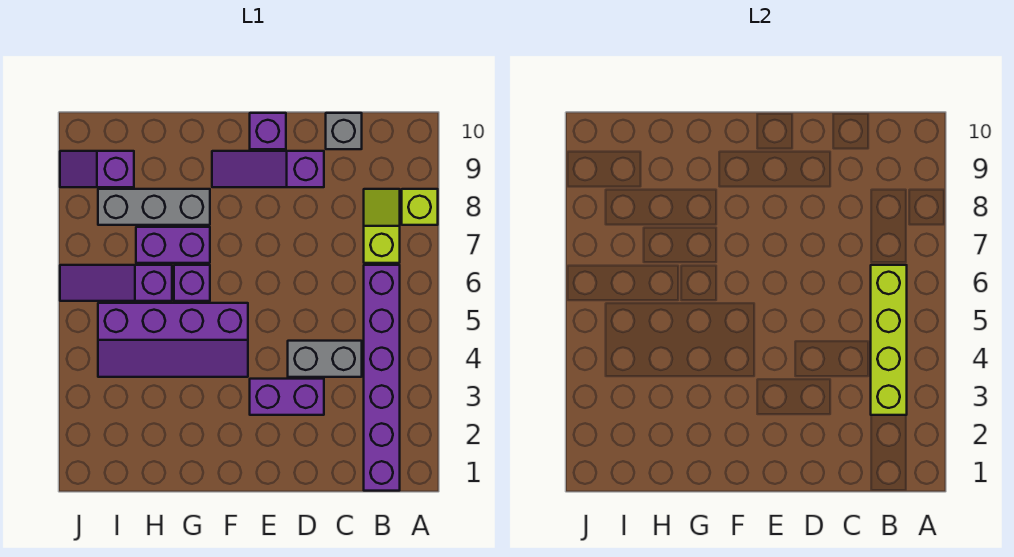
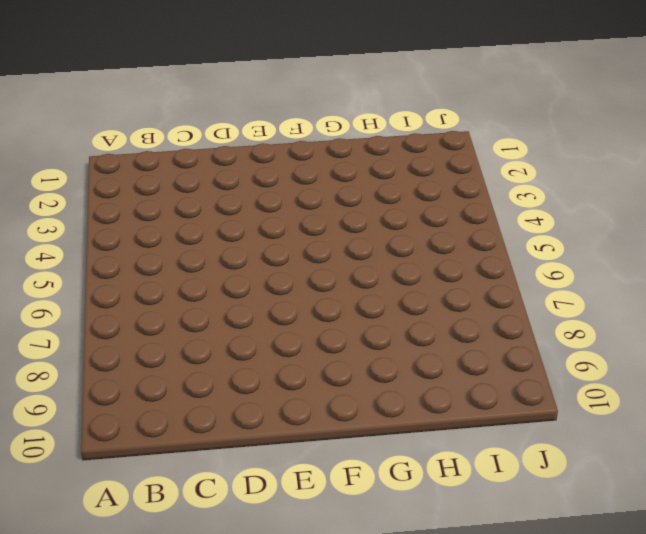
none -> lime brick A8 level 1
none -> purple brick B1:B6 level 1
none -> lime slope B7:B8 level 1 top 7

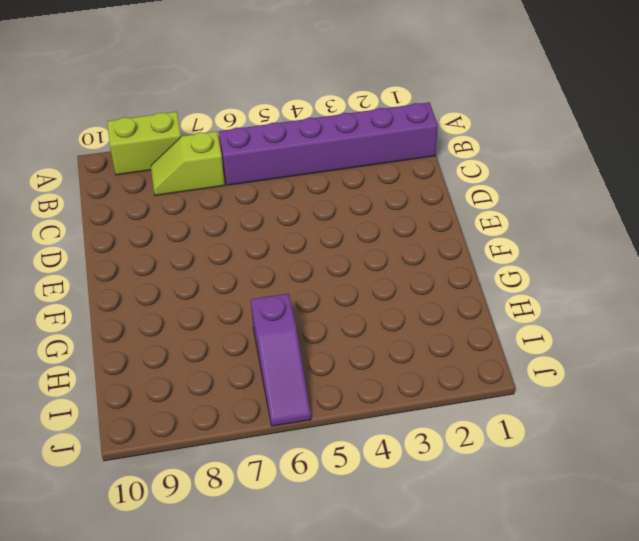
lime brick A8:A9 level 1 -> lime brick A8 level 1
none -> grey brick C4:D4 level 1
none -> grey brick C10 level 1
none -> purple brick D3:E3 level 1

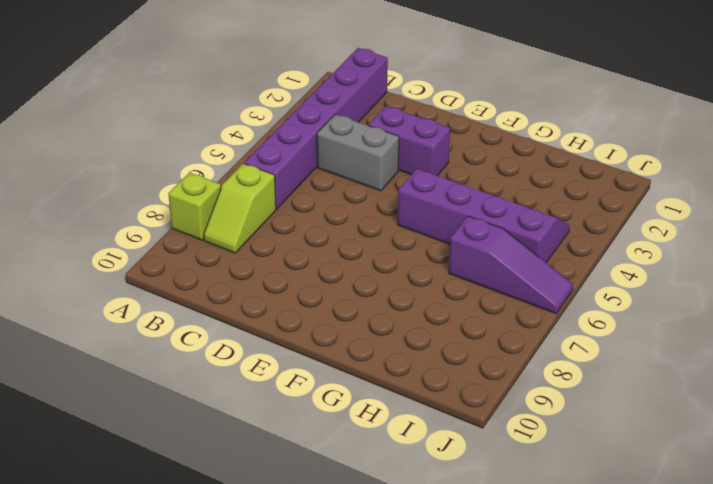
none -> grey brick C10 level 1
none -> purple slope D9:F9 level 1 top D
none -> purple brick E10 level 1

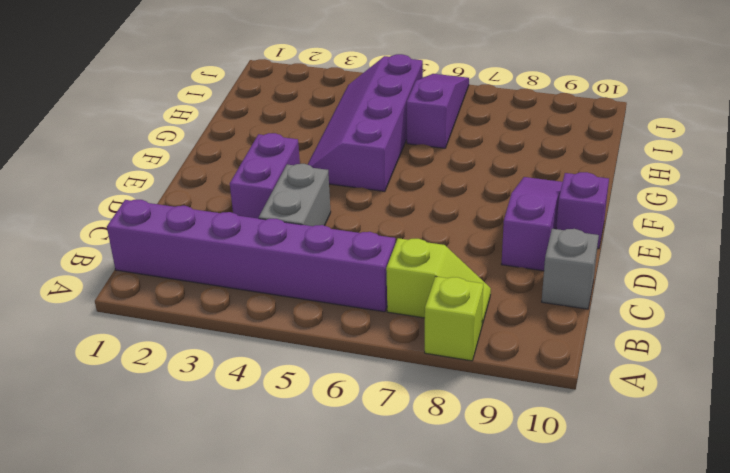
none -> purple brick G6 level 1
none -> purple brick G7:H7 level 1
none -> grey brick G8:I8 level 1

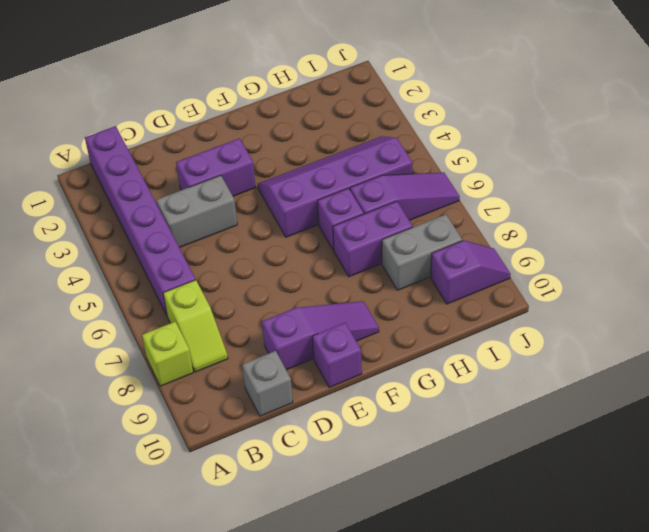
grey brick H8:I8 level 1 -> grey brick G8:I8 level 1
none -> lime brick B3:B6 level 2

